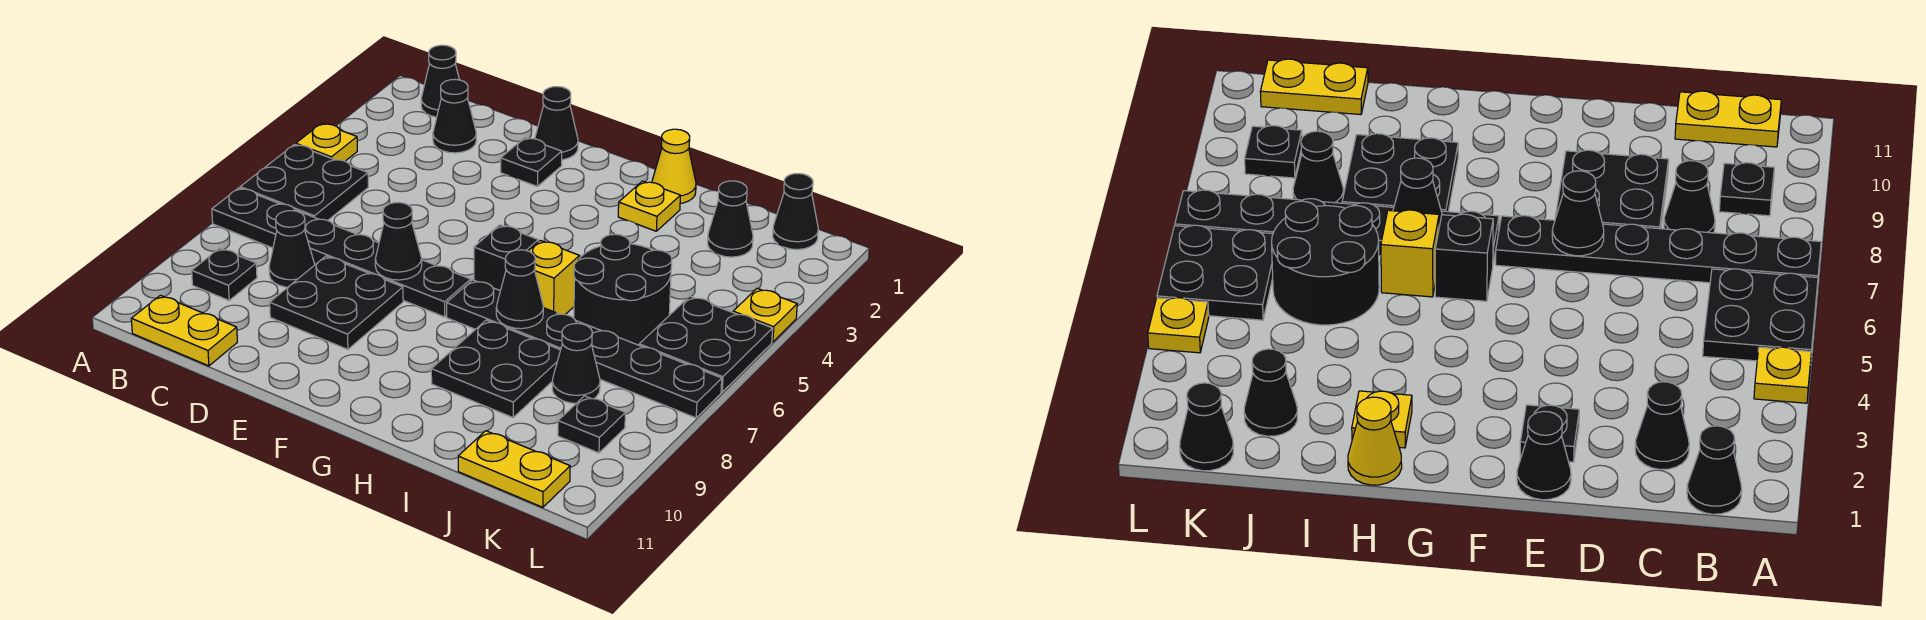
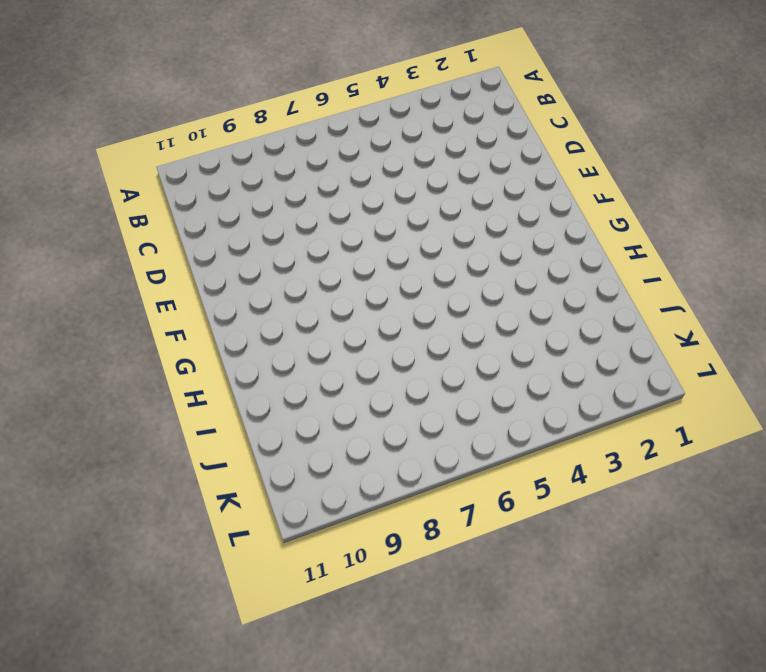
none -> yellow plate A4 level 1
none -> black plate A5:B6 level 1
none -> black plate A7:F7 level 1

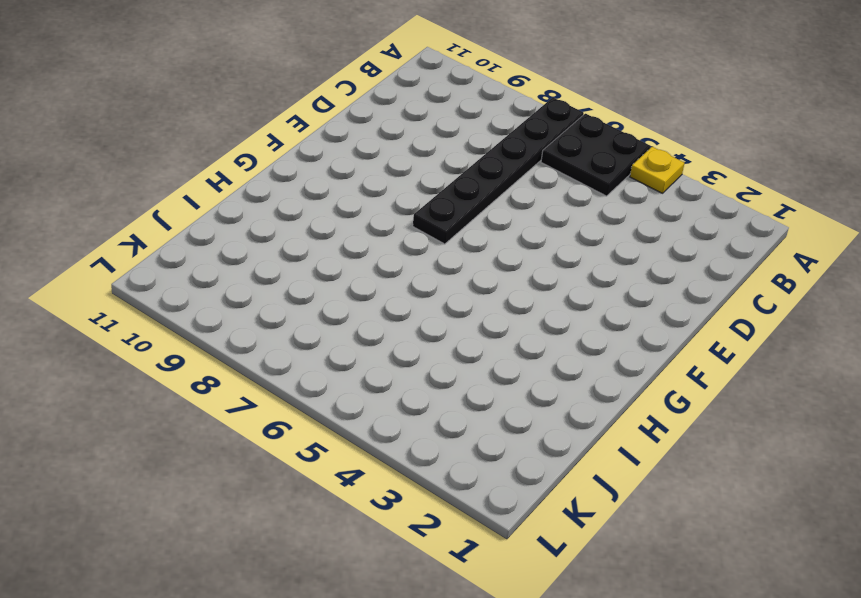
none -> black cone B1 level 1
none -> black plate B9 level 1
none -> yellow plate B11:C11 level 1

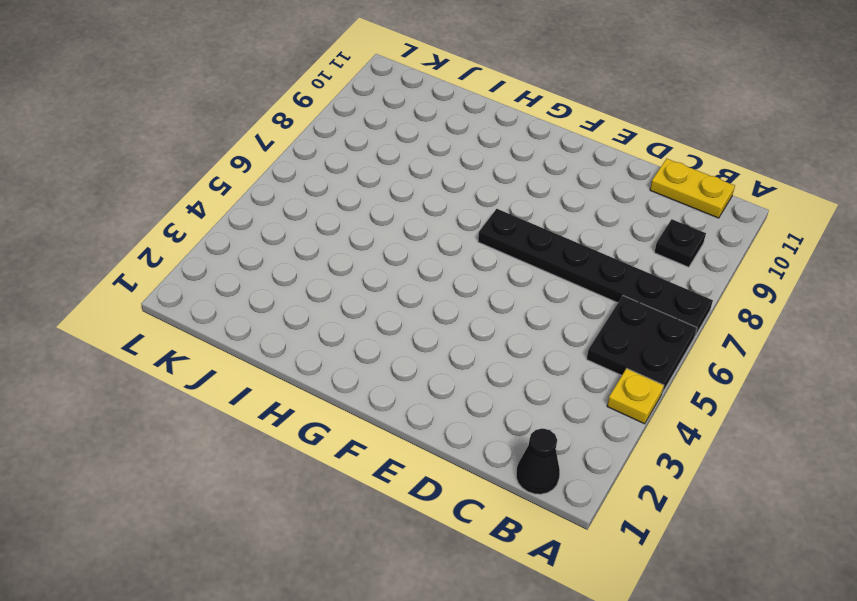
none -> black cone C2 level 1
none -> black cone C8 level 1
none -> black plate D8:E9 level 1

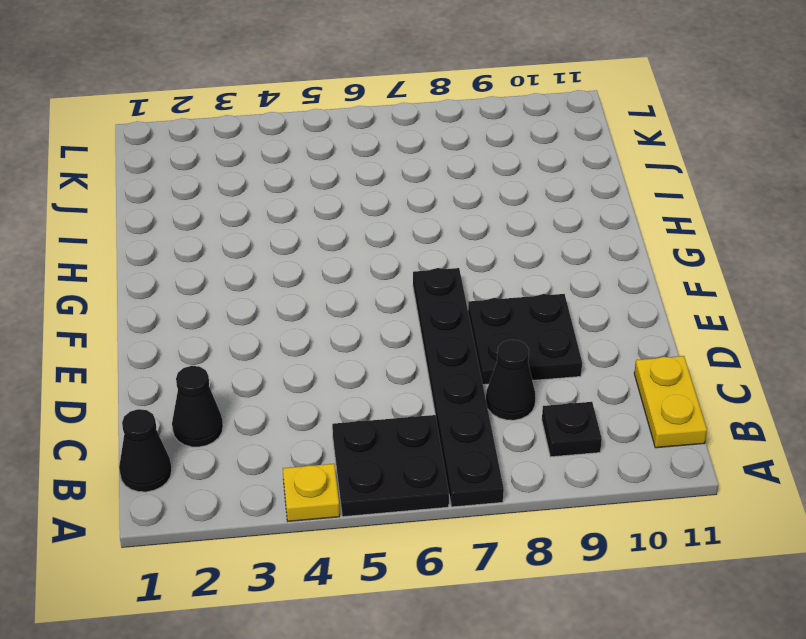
none -> black cone E1 level 1
none -> black plate E2 level 1
none -> black brick G6 level 1

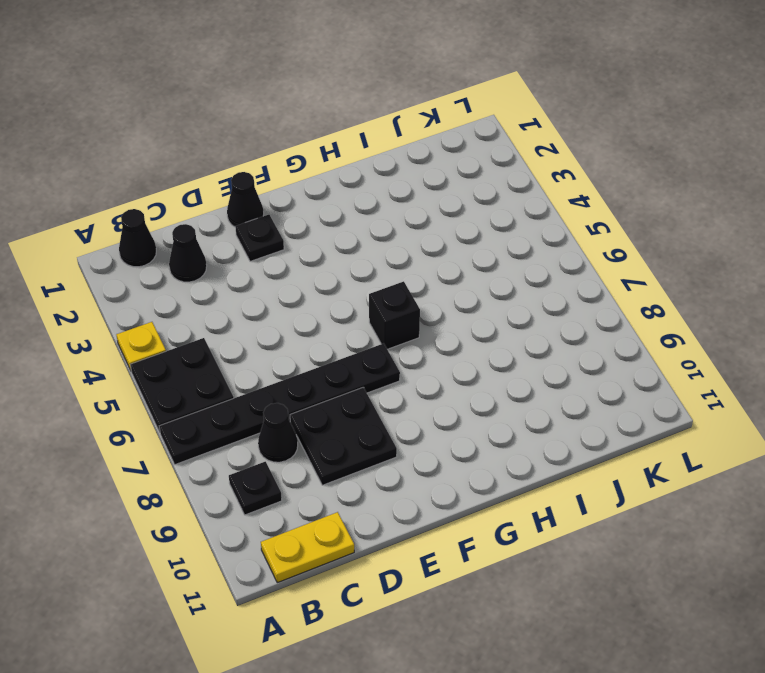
none -> black plate G7:L7 level 1
none -> yellow cone H1 level 1
none -> yellow plate H2 level 1

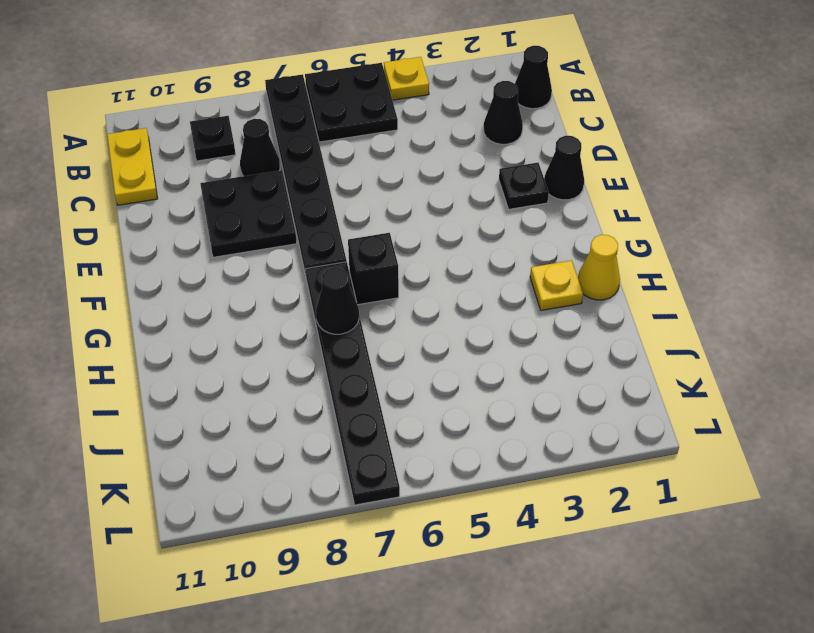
none -> yellow brick H6 level 1
none -> black plate H8:I9 level 1
none -> black round brick I5:J6 level 1

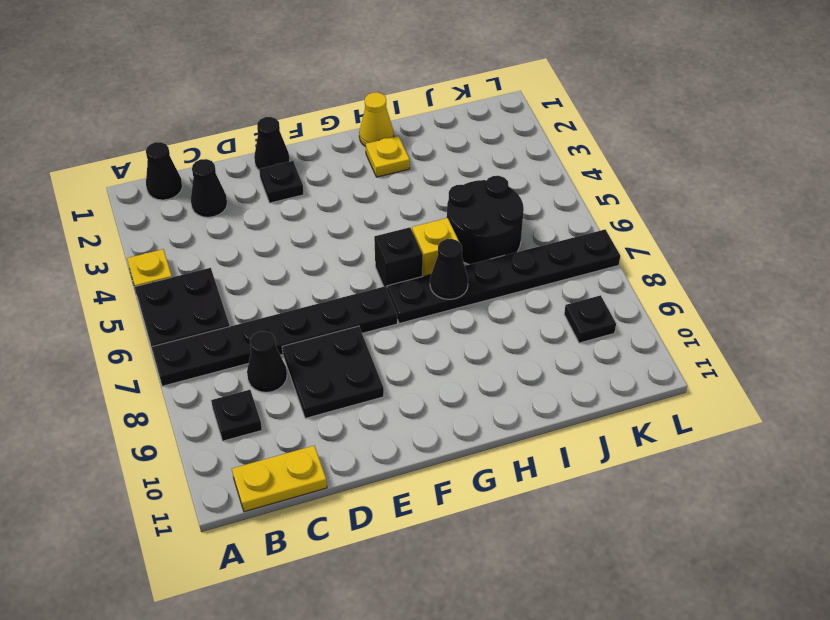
none -> black plate H8:I9 level 1
none -> black cone J2 level 1
none -> black cone J8 level 1

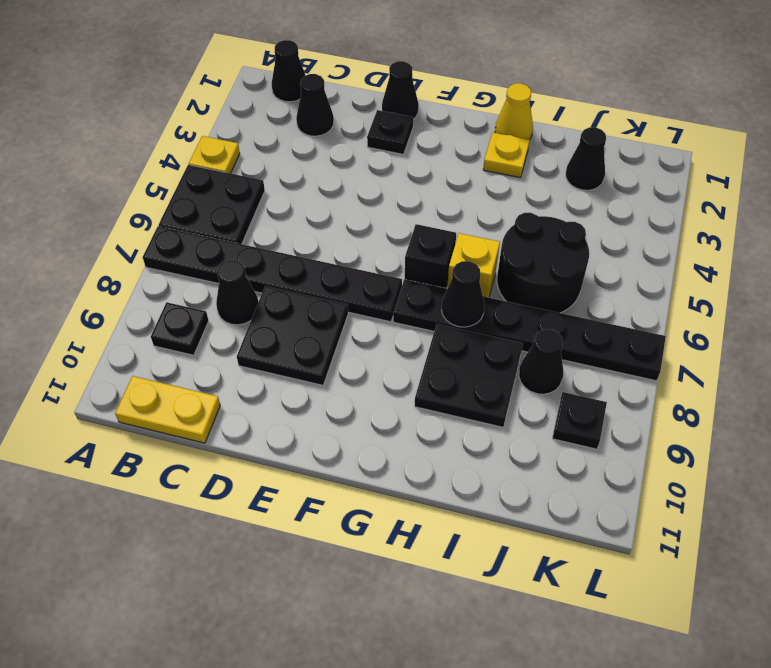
none -> yellow plate J11:K11 level 1
none -> black cone K1 level 1
none -> black plate K5:L6 level 1

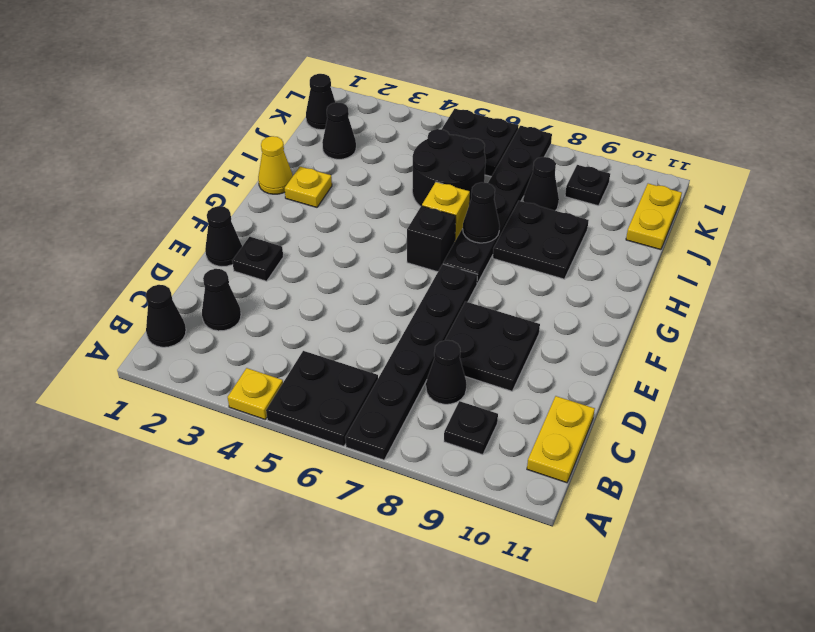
none -> yellow plate L4 level 1
none -> black cone E7 level 2

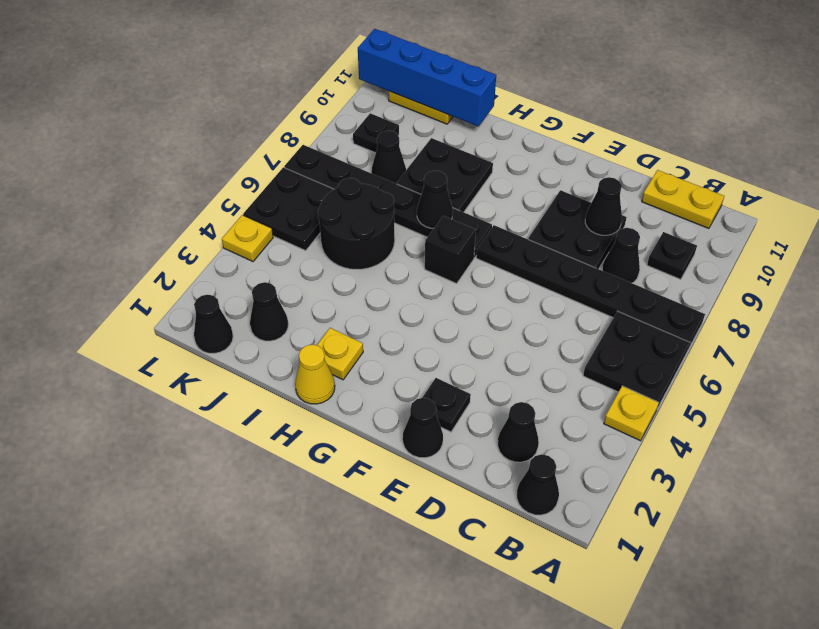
black cone D9 level 2 -> black cone E7 level 2
blue brick I11:L11 level 2 -> none
none -> yellow brick H6 level 1

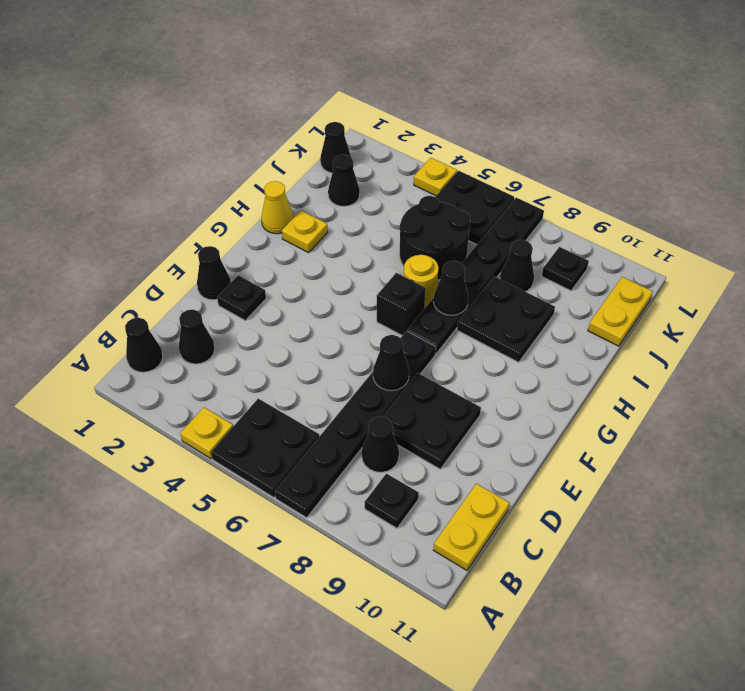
yellow round brick H6 level 1 -> yellow brick H6 level 1

